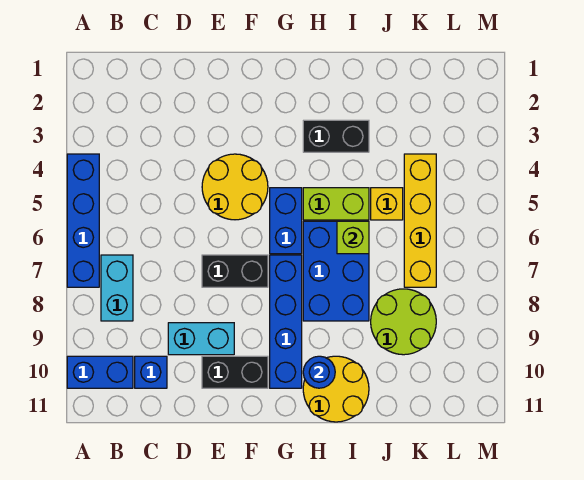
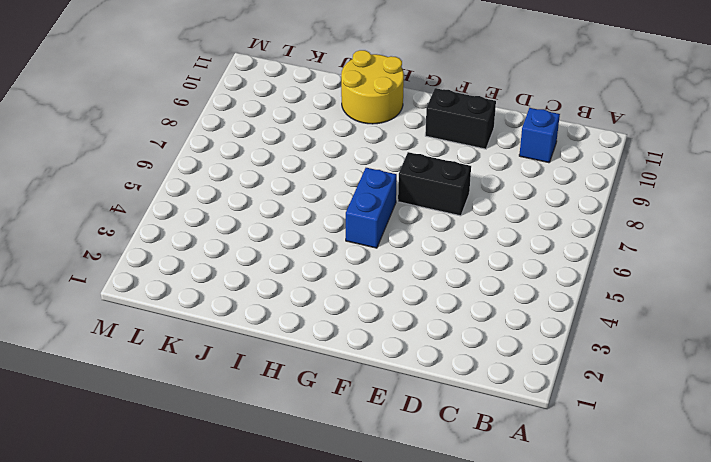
none -> blue brick A4:A7 level 1
none -> blue brick A10:B10 level 1
none -> cyan brick B7:B8 level 1

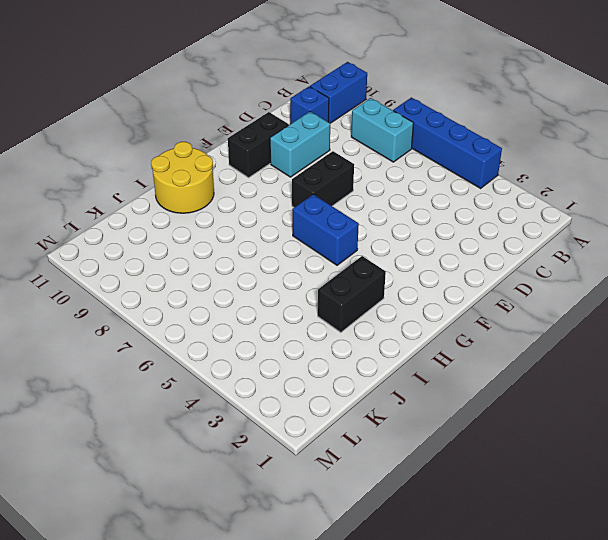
none -> yellow round brick E4:F5 level 1
none -> blue brick G7:G10 level 1
none -> lime brick H5:I5 level 1

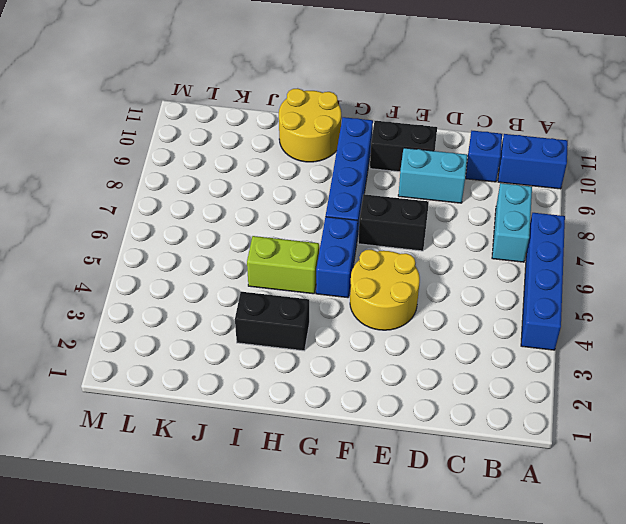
none -> blue brick H6:I8 level 1
none -> yellow brick J5 level 1
none -> lime round brick J8:K9 level 1

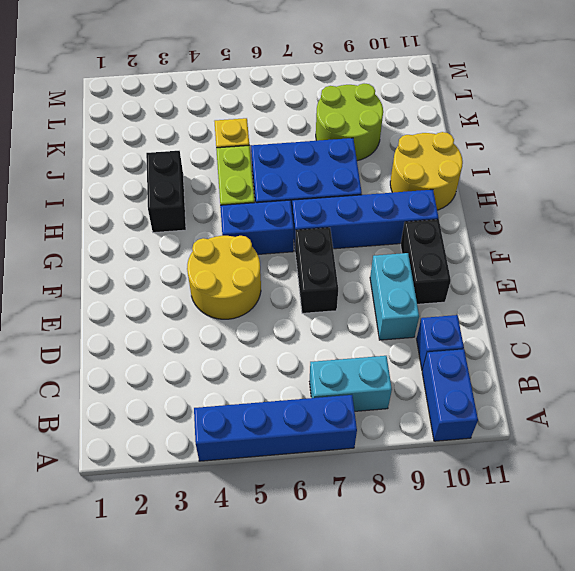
none -> yellow brick K4:K7 level 1
none -> blue round brick H10 level 2
none -> lime brick I6 level 2

